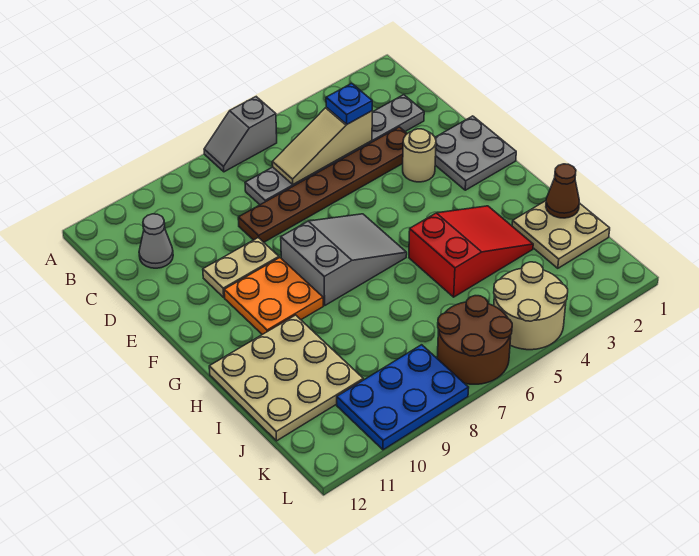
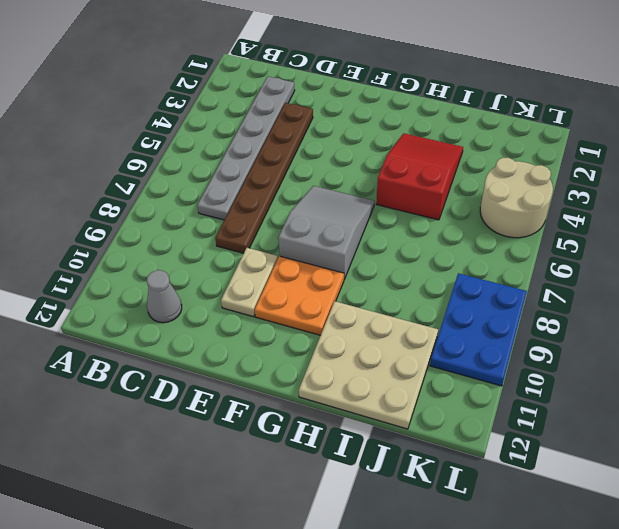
none -> grey slope A6:A7 level 1 top 6
none -> grey plate E1:F2 level 1
none -> tan round brick E3 level 1

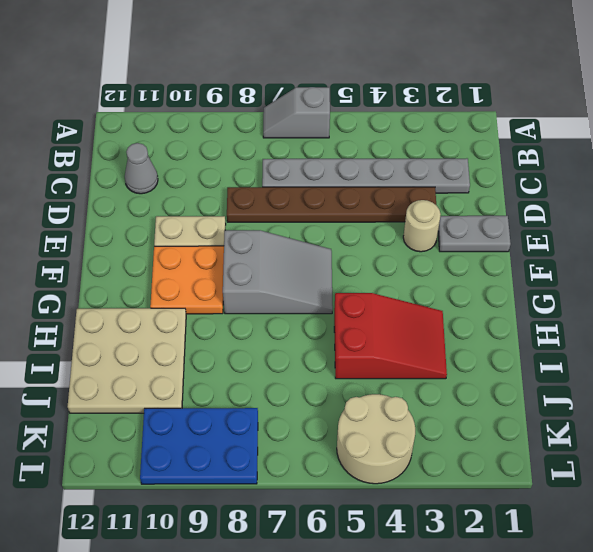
grey plate E1:E2 level 1 -> grey plate E1:F2 level 1
none -> tan plate I1:J2 level 1
none -> brown round brick K6:L7 level 1
none -> tan slope C4:C6 level 2 top 4

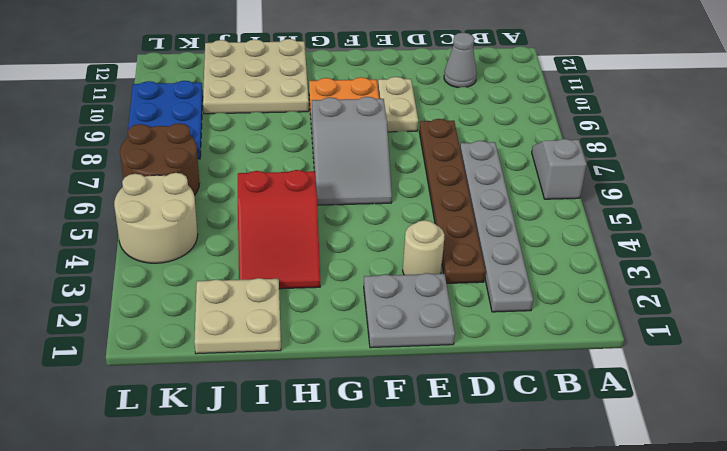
none -> tan slope C4:C6 level 2 top 4
none -> brown cone I1 level 2
none -> blue plate C4 level 3

